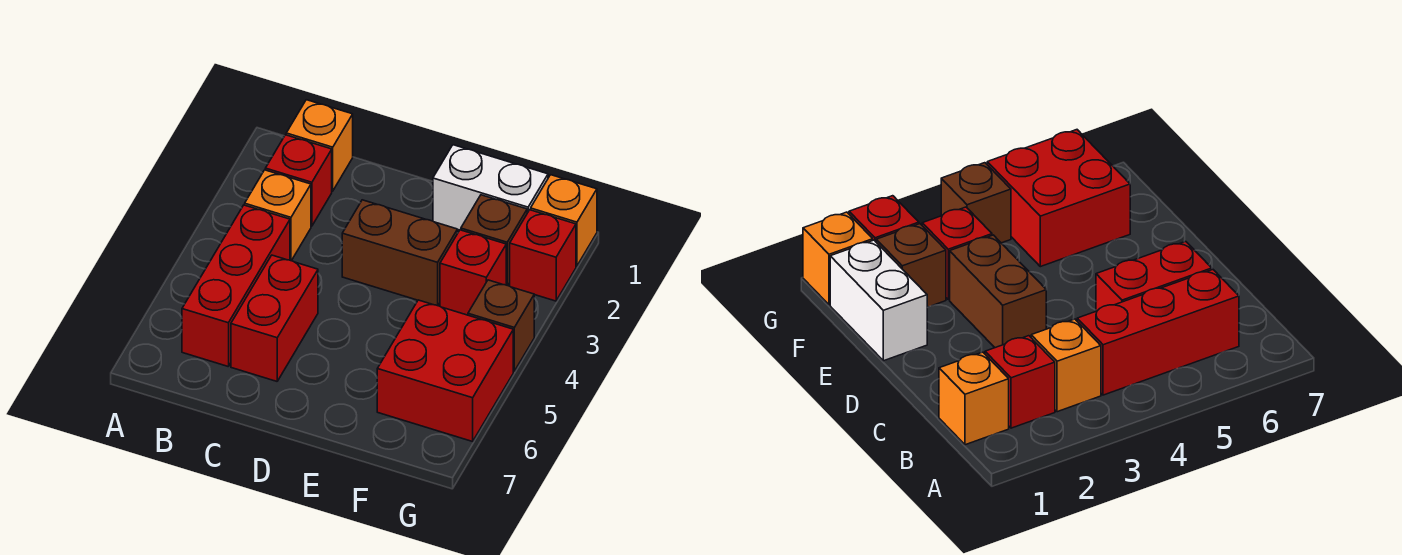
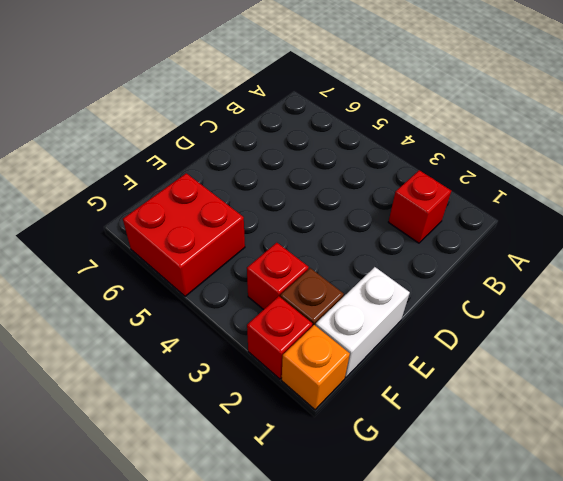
none -> orange brick B1 level 1
none -> orange brick B3 level 1
none -> red brick B4:B6 level 1

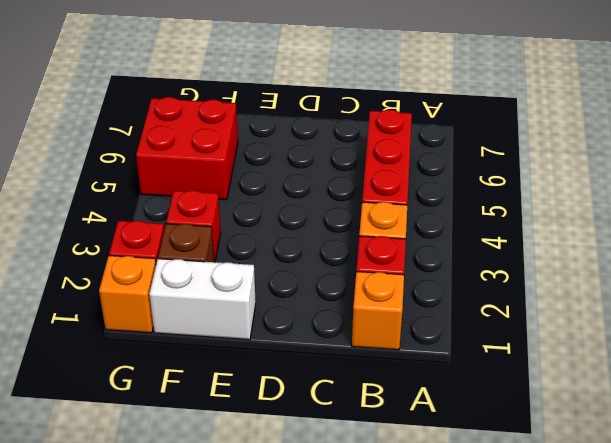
none -> red brick C5:C6 level 1
none -> brown brick D3:E3 level 1
none -> brown brick G4 level 1

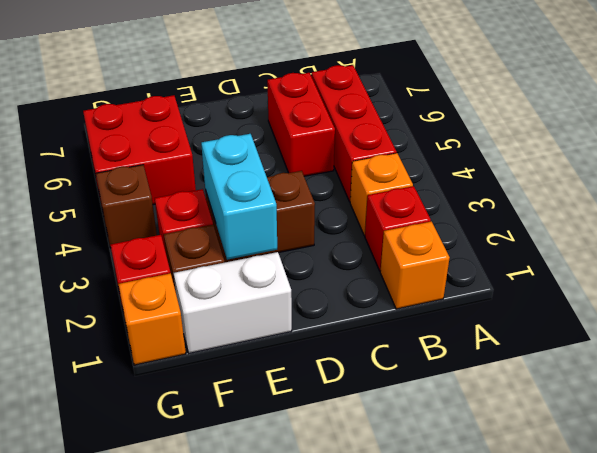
cyan brick E2:E3 level 2 -> none

